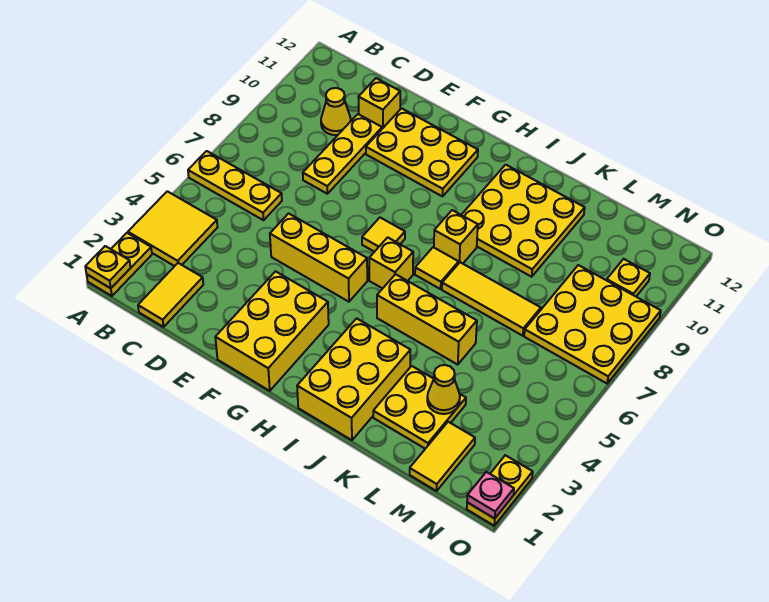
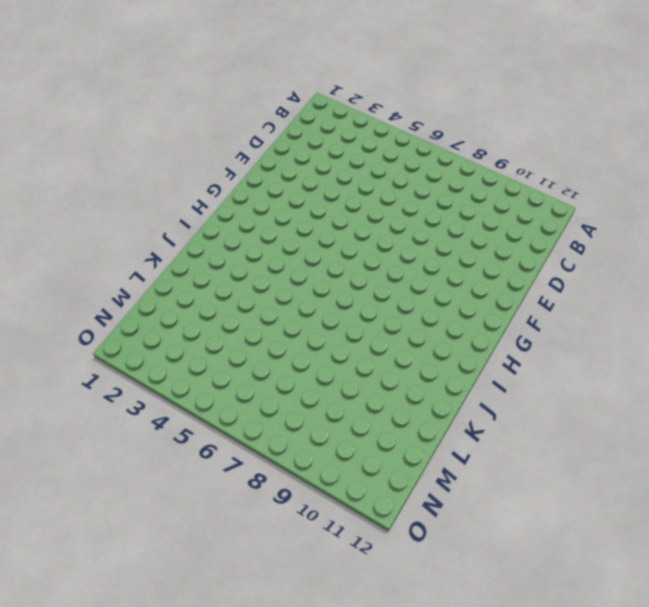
none -> yellow plate A1:A2 level 1
none -> yellow tile A3:B4 level 1
none -> yellow plate A6:C6 level 1

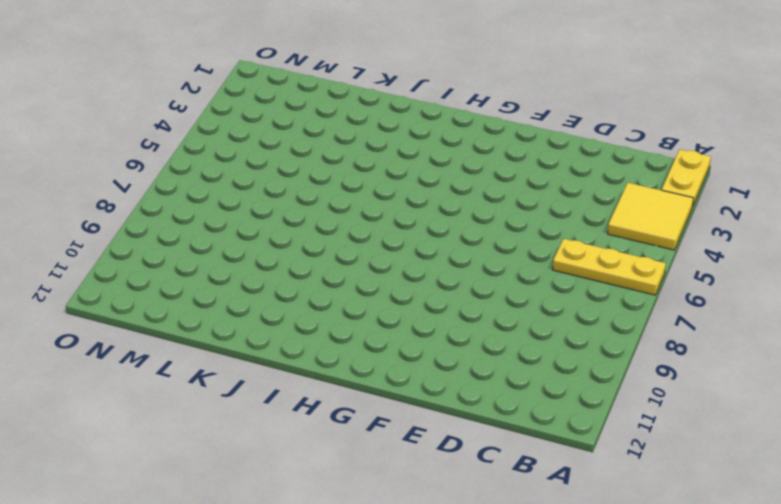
none -> yellow tile C1:C2 level 1
none -> yellow cone C10 level 1
none -> yellow plate D8:D10 level 1

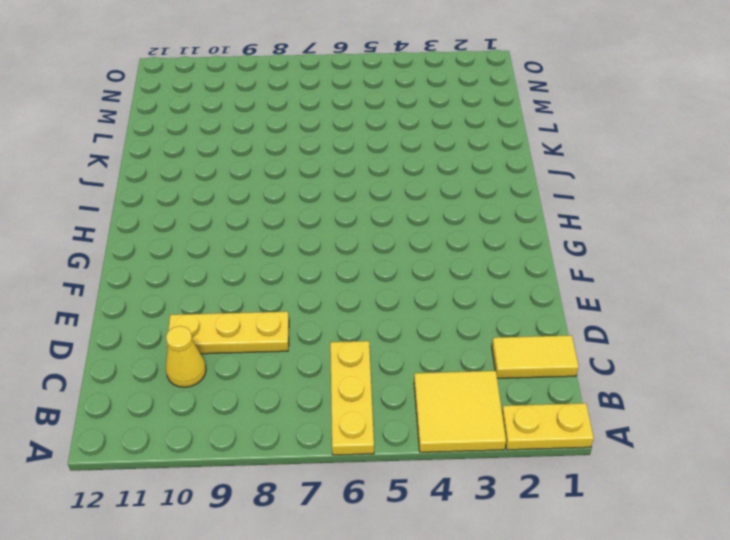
none -> yellow brick D11 level 1
none -> yellow brick E5:G5 level 1
none -> yellow plate E10:G11 level 1

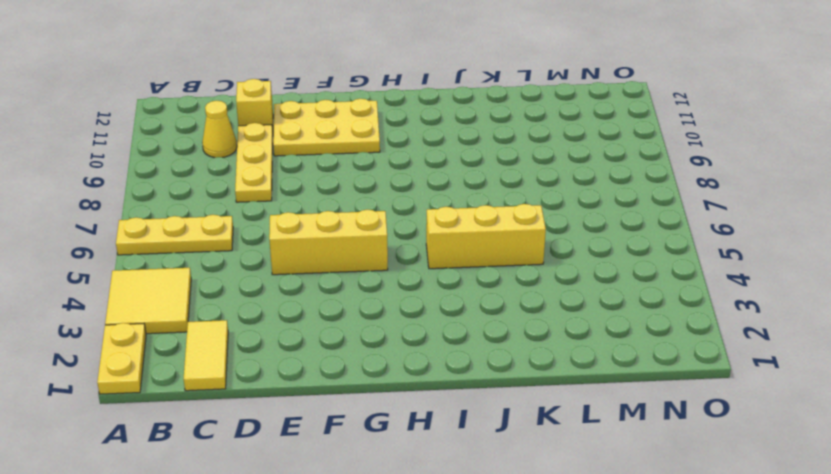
none -> yellow brick F1:G3 level 1
none -> yellow tile G7 level 1
none -> yellow brick H6 level 1

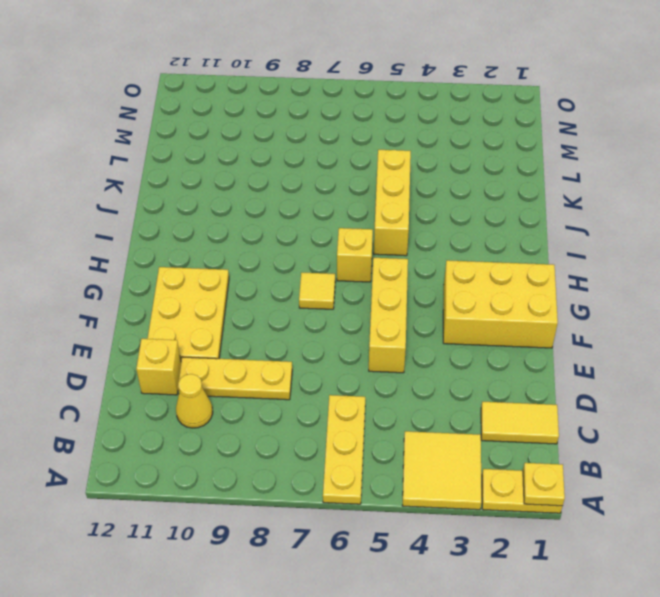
none -> yellow brick I1:J3 level 1
none -> yellow tile I7 level 1
none -> yellow brick I8 level 1

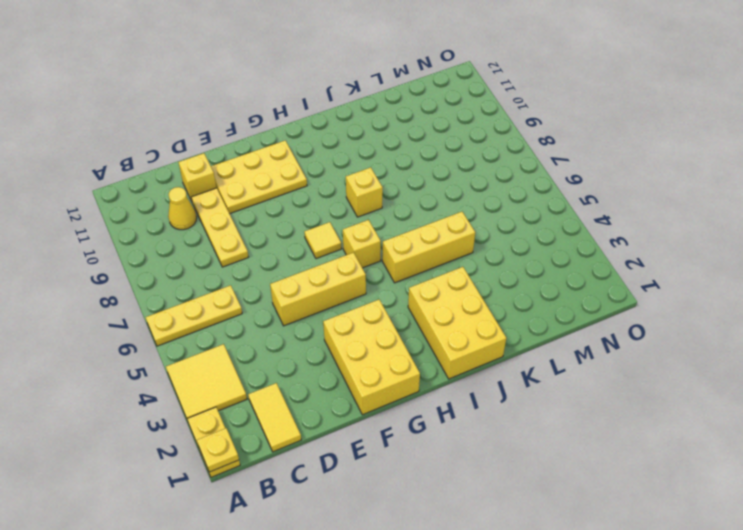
none -> yellow tile I7 level 1
none -> yellow plate I9:K11 level 1
none -> yellow tile J7:L7 level 1

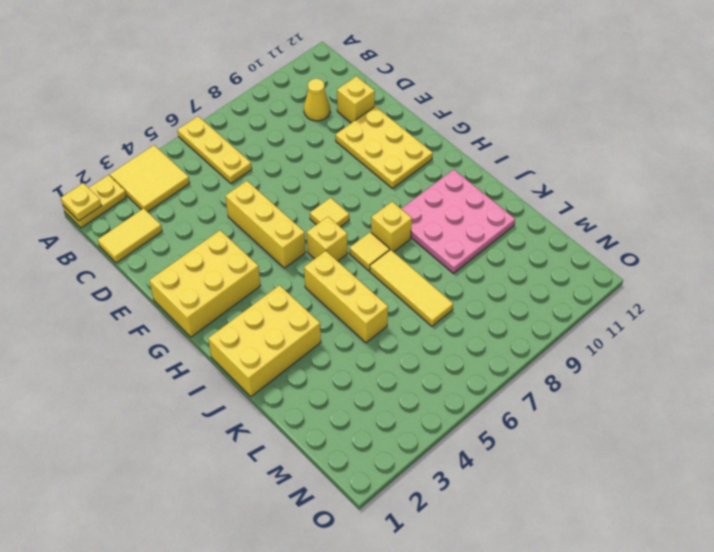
pink plate I9:K11 level 1 -> yellow plate I9:K11 level 1
none -> yellow plate D8:D10 level 1
none -> yellow plate K2:L3 level 1
none -> yellow tile M1:M2 level 1

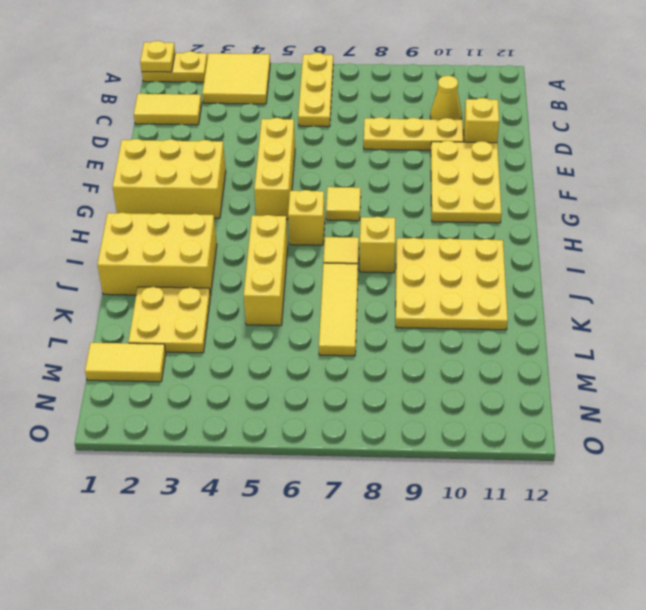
none -> yellow plate M7:O9 level 1
none -> yellow plate N10 level 1
none -> yellow plate O1:O2 level 1

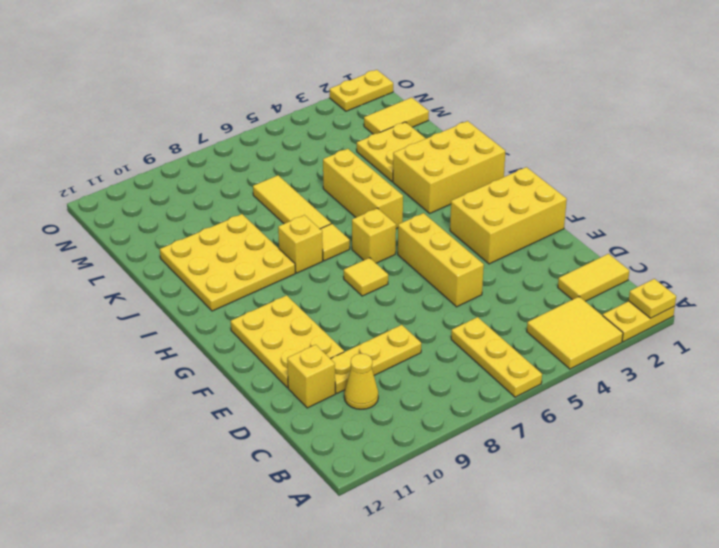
none -> yellow plate M7:O9 level 1
none -> yellow plate N10 level 1
none -> yellow cone L3 level 2

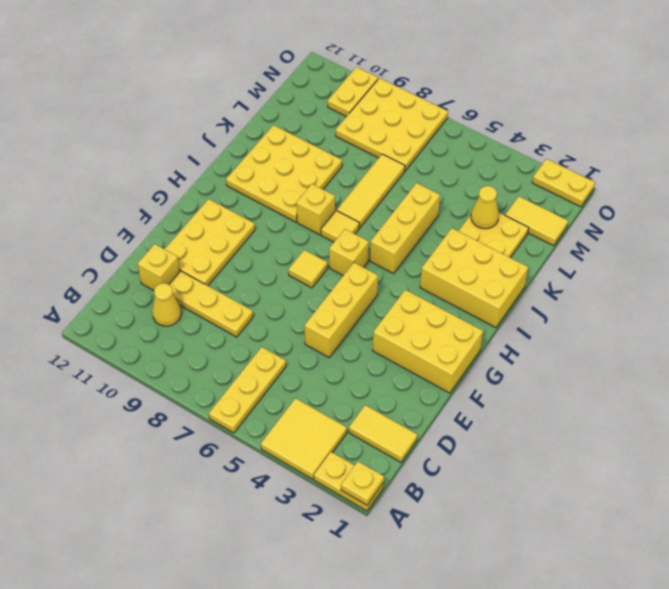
yellow plate N10:O10 level 1 -> yellow plate N10 level 1
none -> pink plate O1 level 2

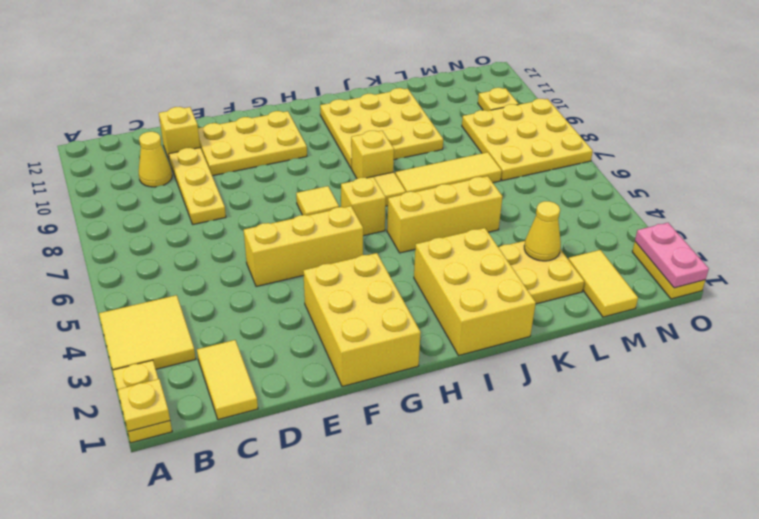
pink plate O1:O2 level 2 -> pink plate O1 level 2
none -> yellow plate A6:C6 level 1

